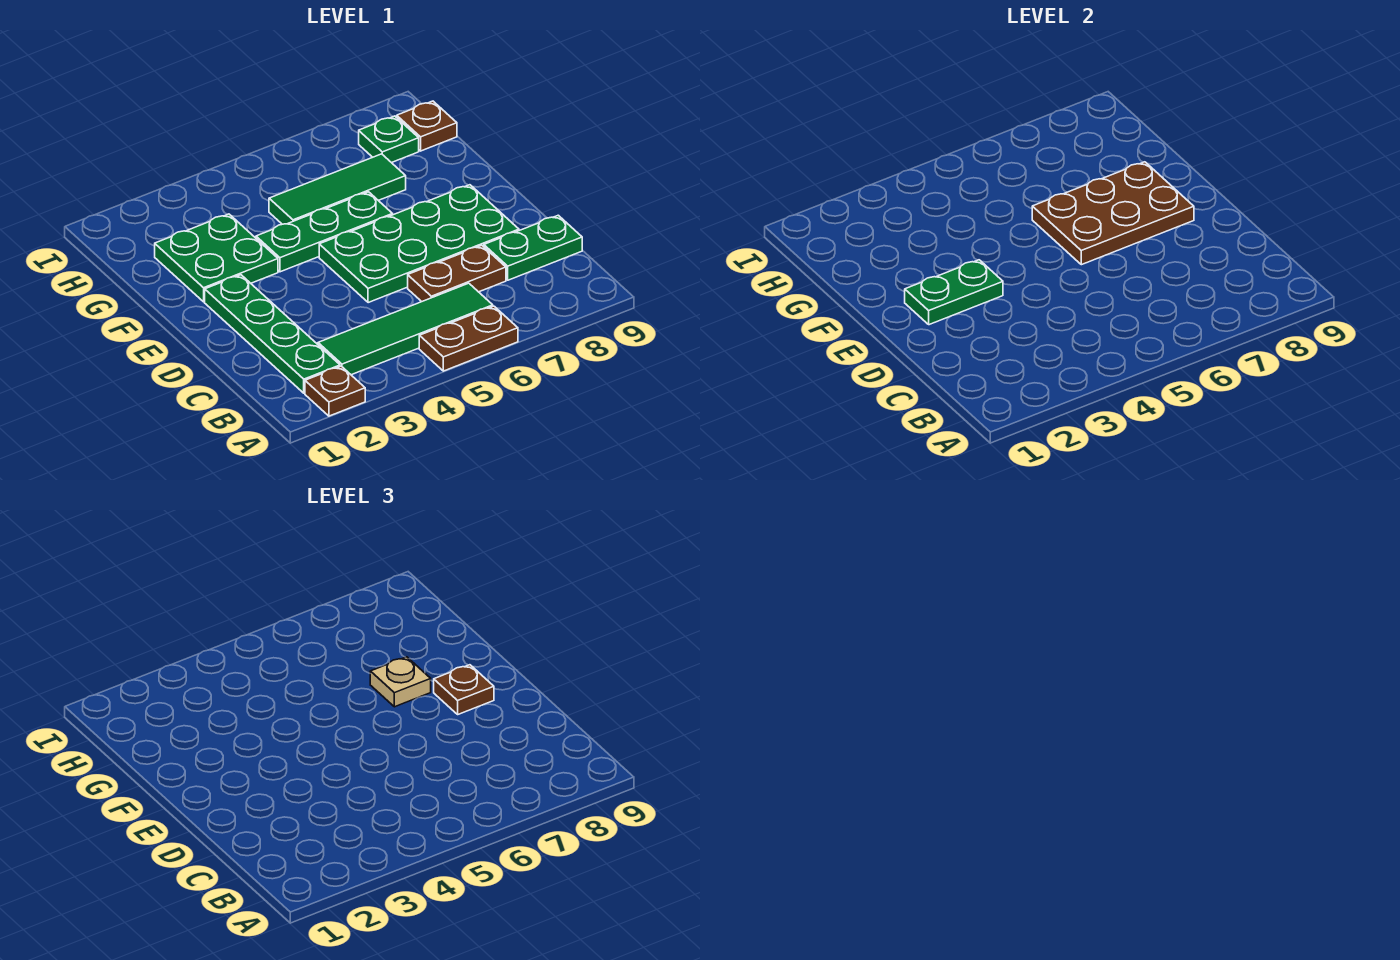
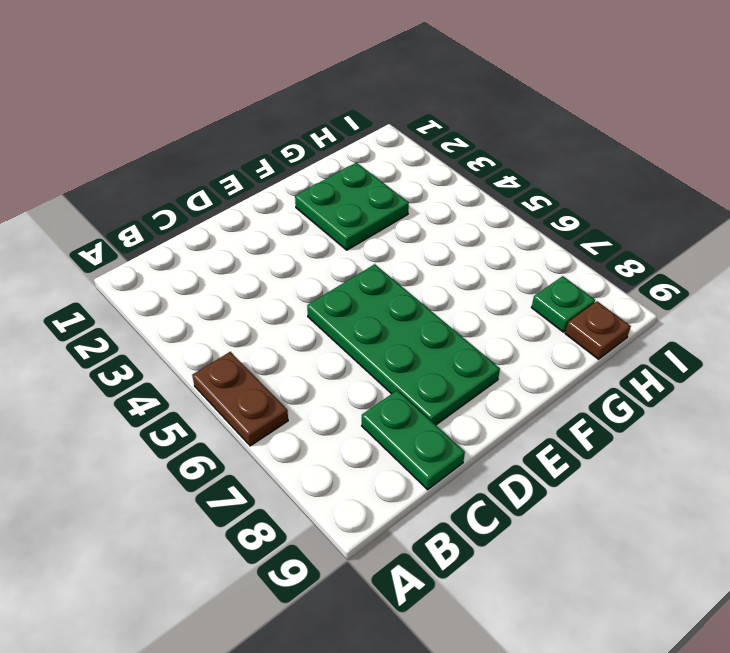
none -> brown plate A2 level 1
none -> green plate B2:E2 level 1
none -> green tile B3:B6 level 1

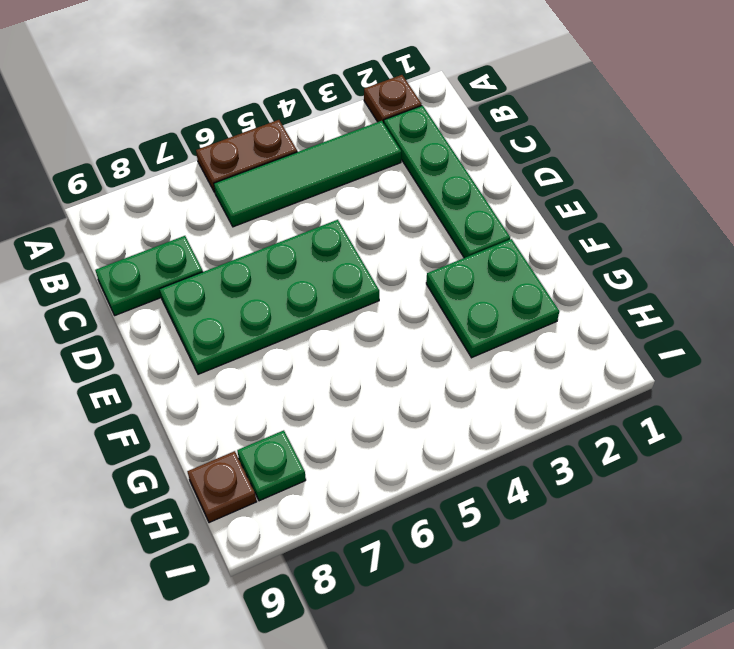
none -> brown plate C6:C7 level 1
none -> green plate F4:F6 level 1
none -> green tile G5:G7 level 1

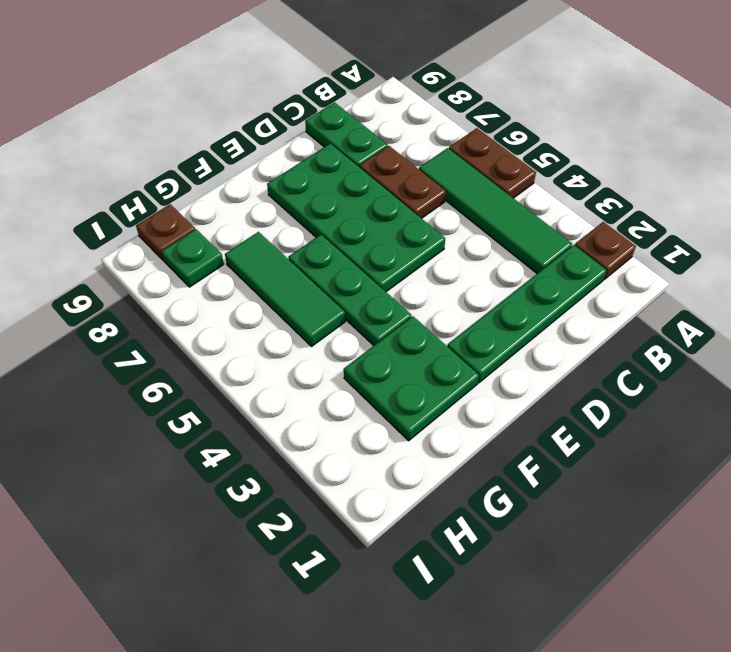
none -> green plate E2:E3 level 2
none -> brown plate E6:F8 level 2
none -> brown plate E8 level 3

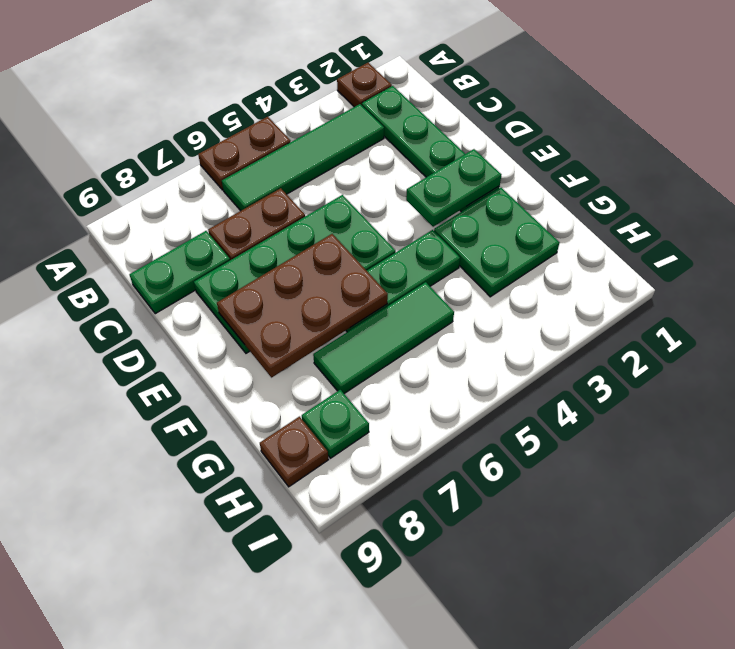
none -> brown plate E8 level 3
none -> tan plate F7 level 3

